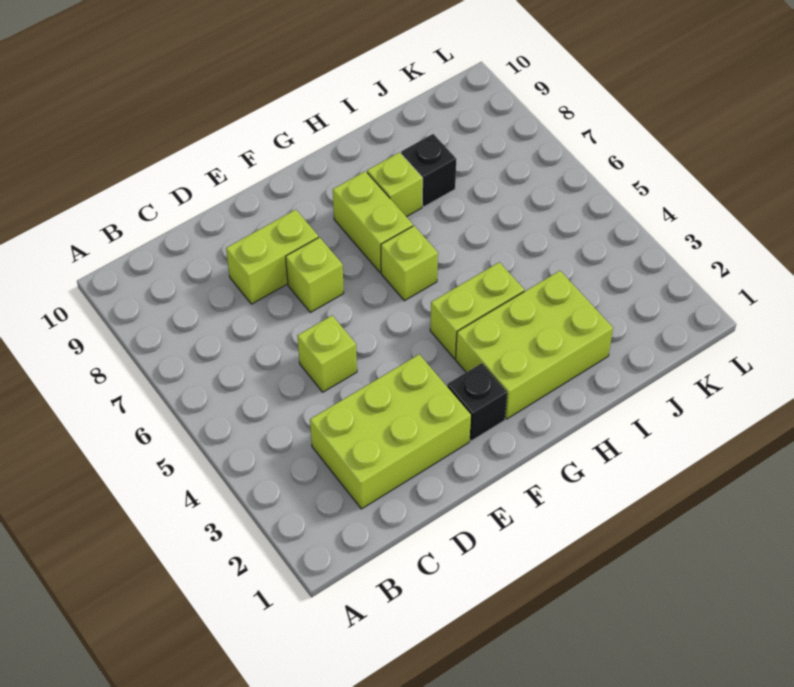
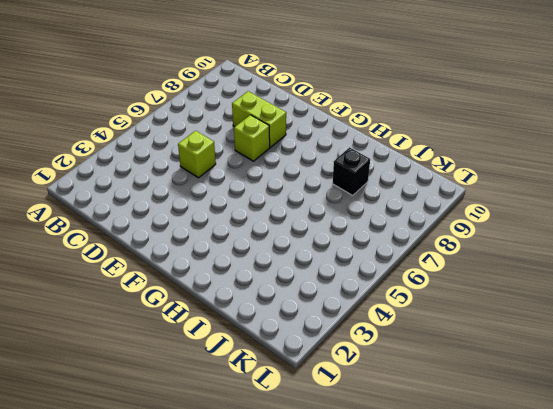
none -> lime brick C2:E3 level 1
none -> black brick F2 level 1

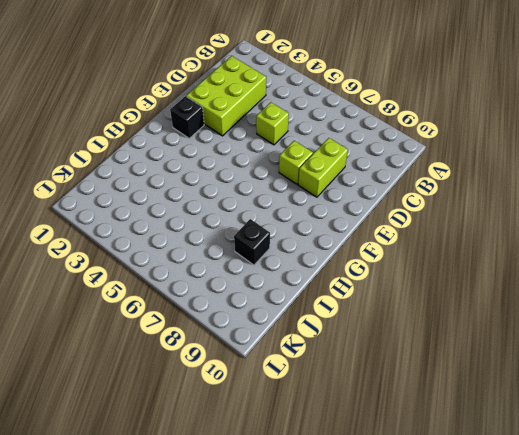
none -> lime brick G2:I3 level 1
none -> lime brick G4:H4 level 1

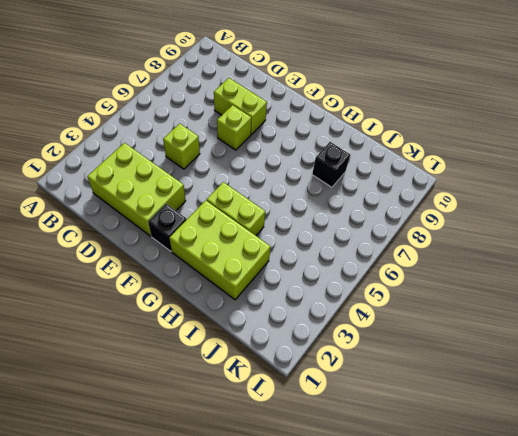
none -> lime brick G6 level 1
none -> lime brick G7:G8 level 1

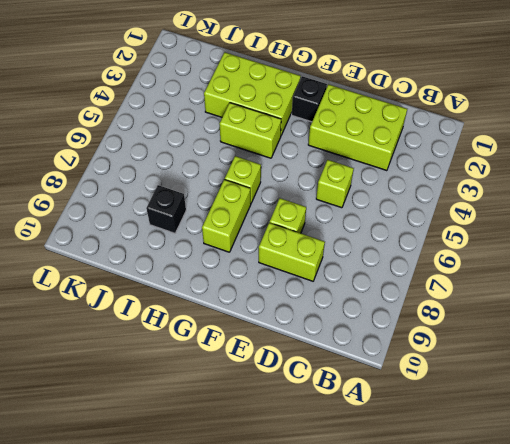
none -> lime brick H8 level 1

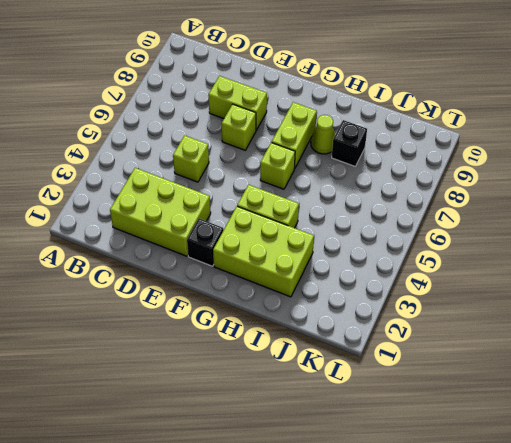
lime cone H8 level 1 -> lime brick H8 level 1

